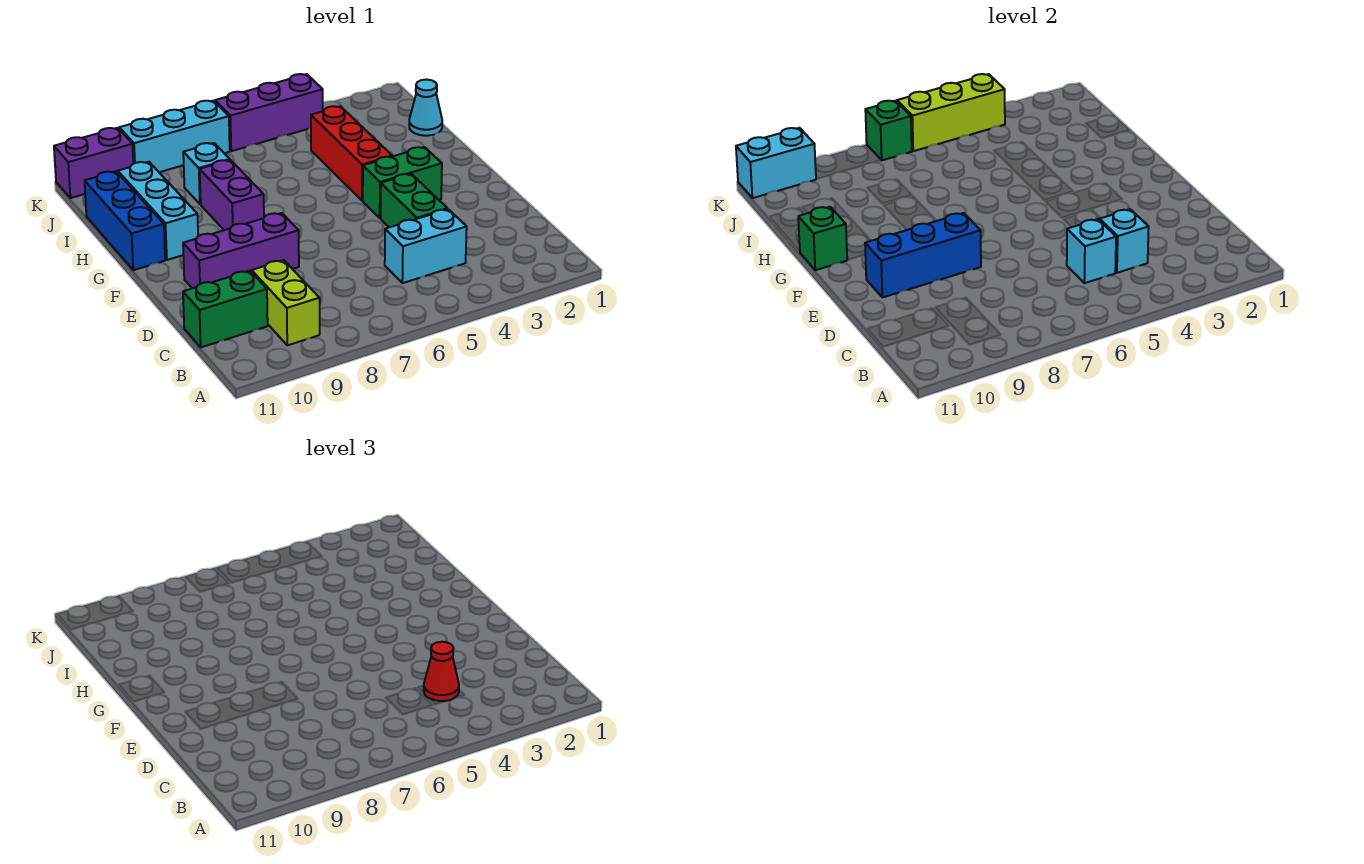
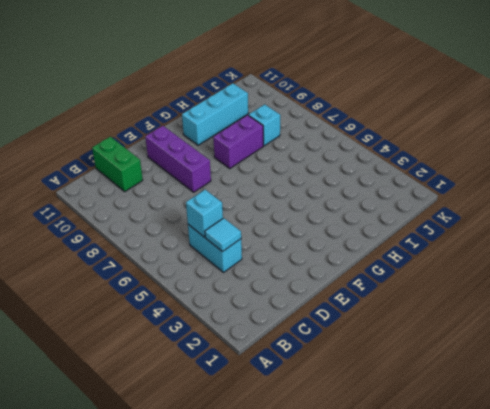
cyan tile C4 level 2 -> cyan brick C4 level 2
none -> lime brick B9:C9 level 1
none -> green brick D4:E4 level 1
none -> green brick F3:F4 level 1

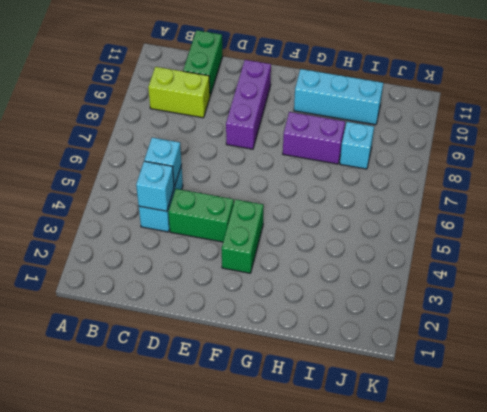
none -> red brick G4:I4 level 1
none -> blue brick G11:I11 level 1
none -> cyan cone I1 level 1

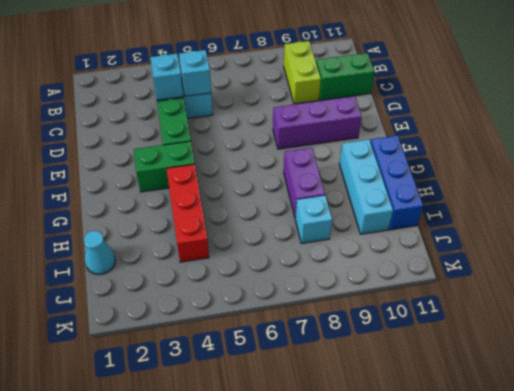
none -> purple brick K4:K6 level 1
none -> cyan brick K7:K9 level 1
none -> purple brick K10:K11 level 1

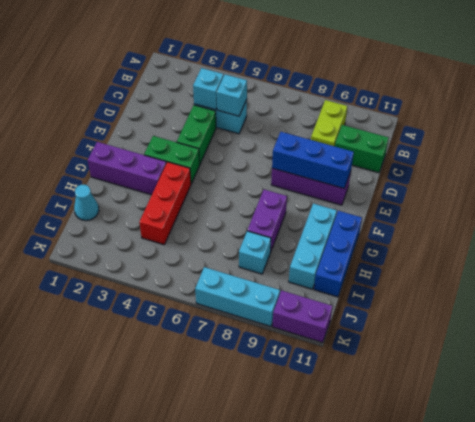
purple brick G1:G3 level 1 -> purple brick K4:K6 level 1
none -> green brick G11 level 2
none -> lime brick K4:K6 level 2
none -> green brick K7 level 2

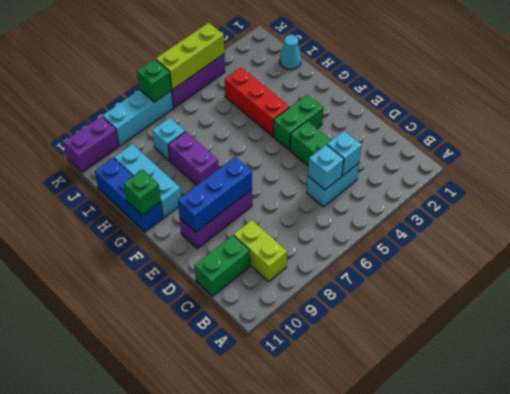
none -> cyan brick K10:K11 level 2
none -> red cone C4 level 3

